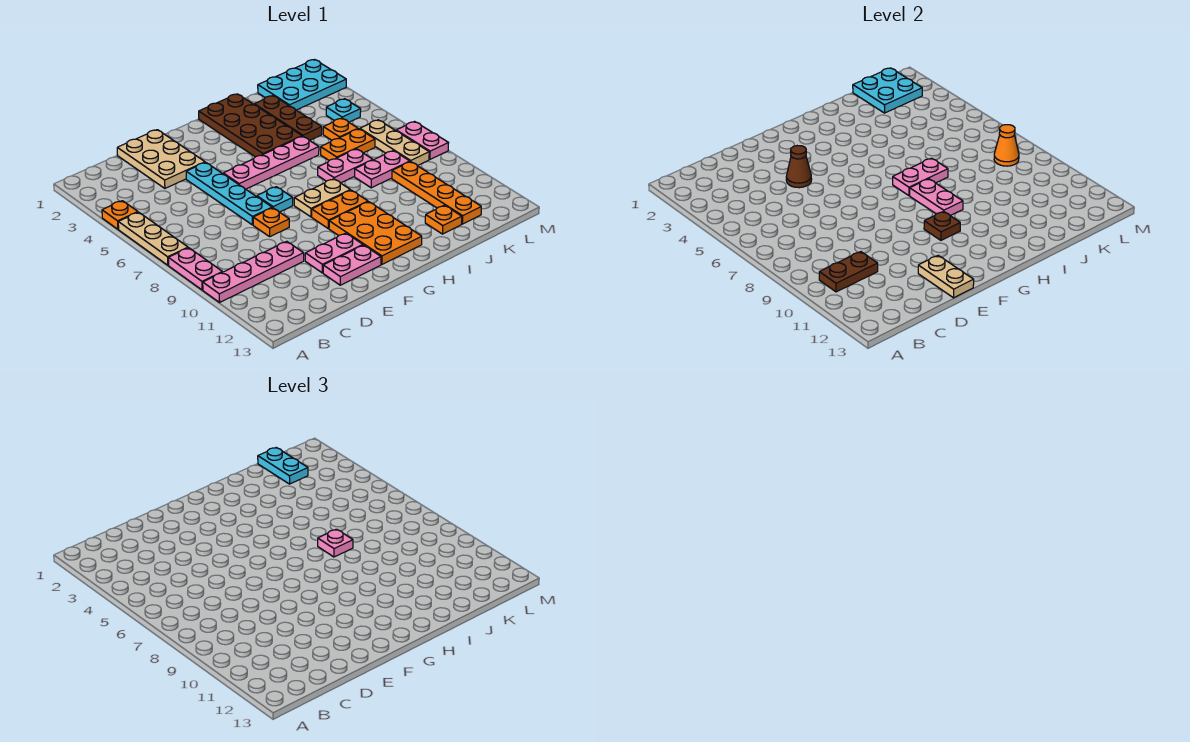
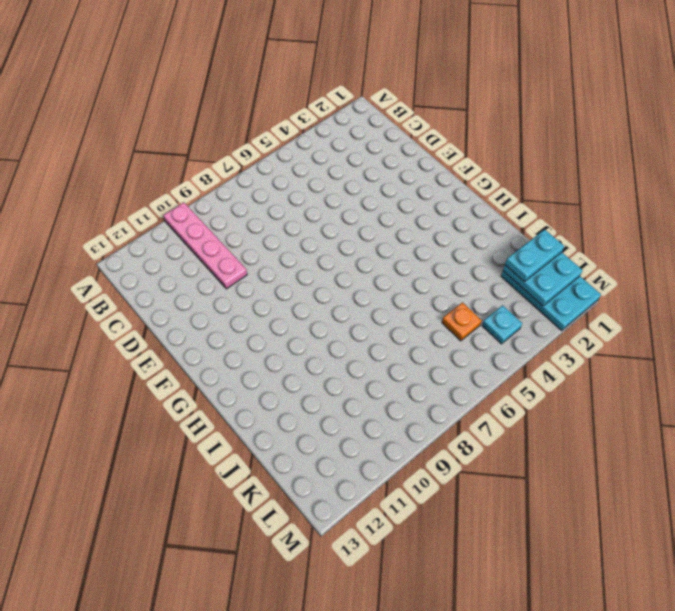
none -> orange plate A4 level 1
none -> tan plate A5:A7 level 1
none -> pink plate A8:A9 level 1
none -> tan plate D1:E3 level 1

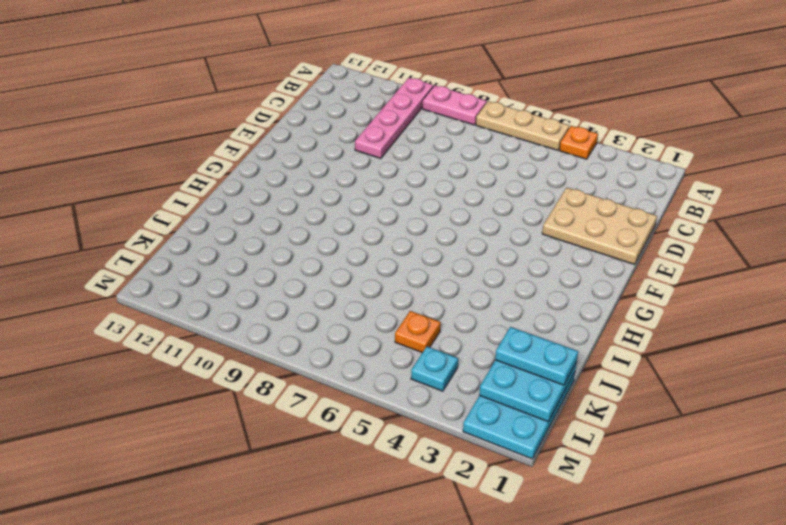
none -> cyan plate E4:E7 level 1
none -> orange plate E8 level 1
none -> pink plate E11:F11 level 1
none -> pink plate E12:F12 level 1

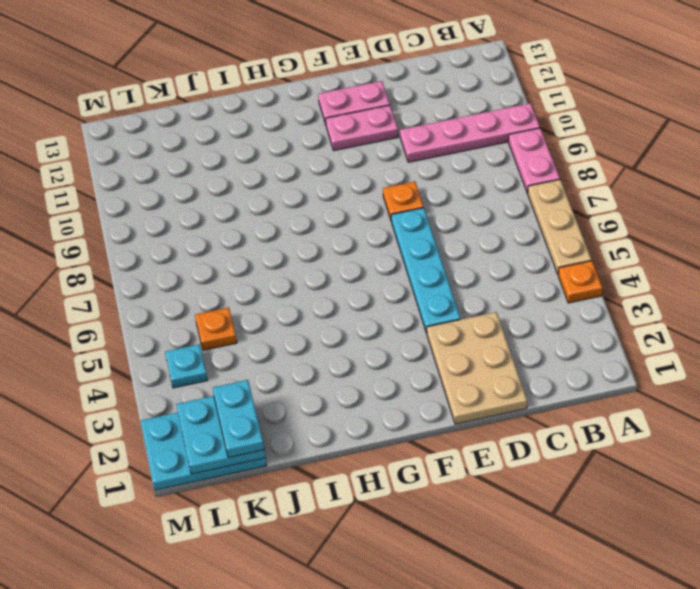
none -> pink plate F5:I5 level 1
none -> cyan plate F7 level 1
none -> tan plate G8:H8 level 1
none -> orange plate G9:H9 level 1

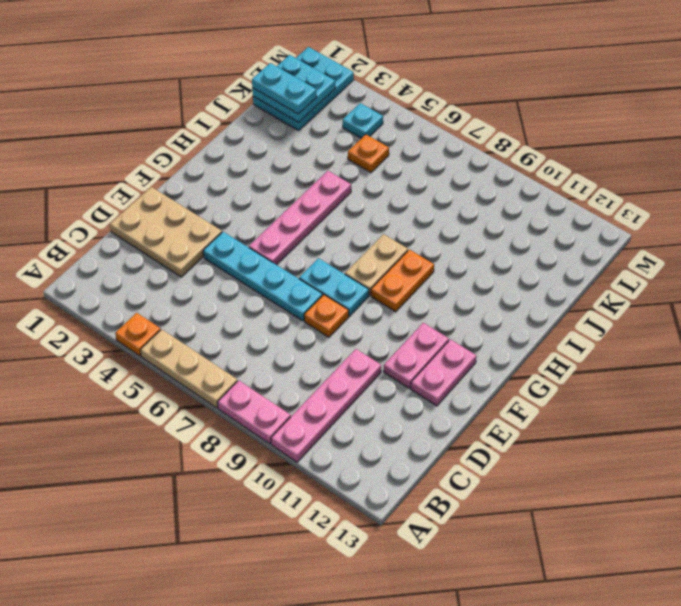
cyan plate F7:F8 level 1 -> cyan plate F7 level 1
none -> orange plate G10:H12 level 1
none -> brown plate H1:I4 level 1
none -> pink plate I7:J7 level 1
none -> brown plate J2:J4 level 1

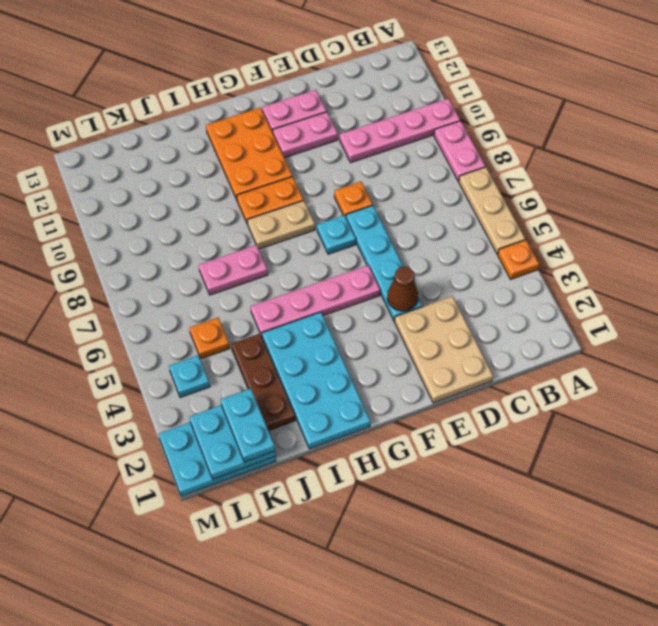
cyan plate H1:I4 level 1 -> brown plate H1:I4 level 1
none -> orange plate J6:K6 level 1
none -> pink plate J8:K8 level 1
none -> orange plate J12 level 1
none -> orange plate K9:K12 level 1

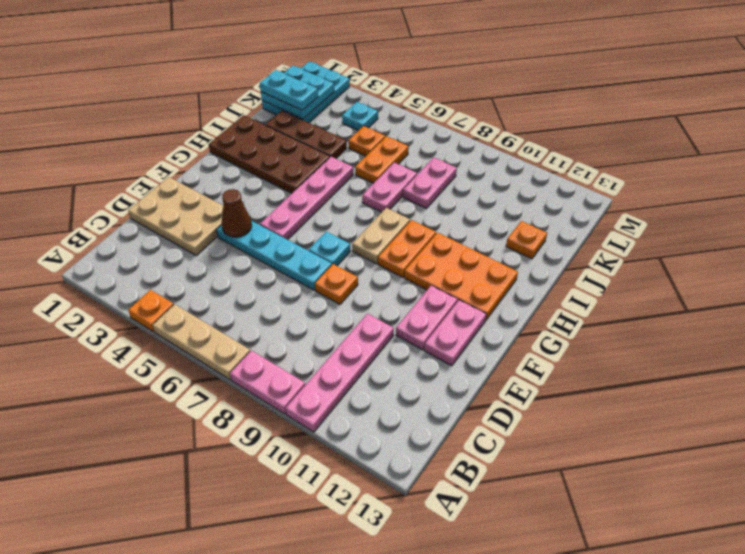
none -> orange plate K9:K12 level 1
none -> tan plate L6:L8 level 1
none -> pink plate M7:M8 level 1
none -> brown plate B10:C10 level 2

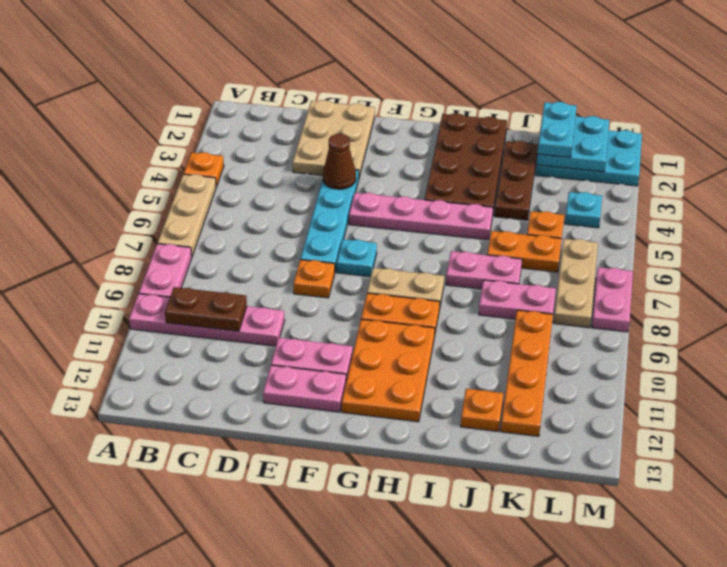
none -> tan plate E12:E13 level 2
none -> brown plate G10 level 2
none -> pink plate H7:I7 level 2
none -> pink plate H8:H9 level 2

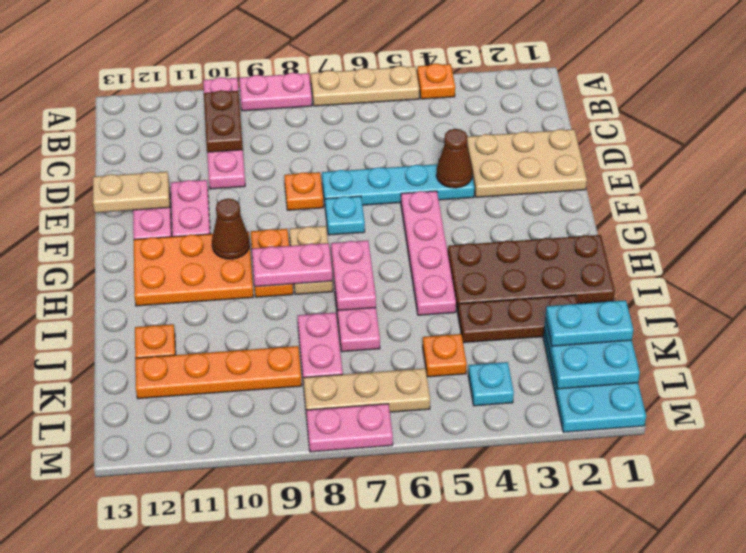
brown cone G10 level 2 -> brown plate G10 level 2
none -> orange plate J6:K6 level 1
none -> orange cone L8 level 2
none -> pink plate I7 level 3

